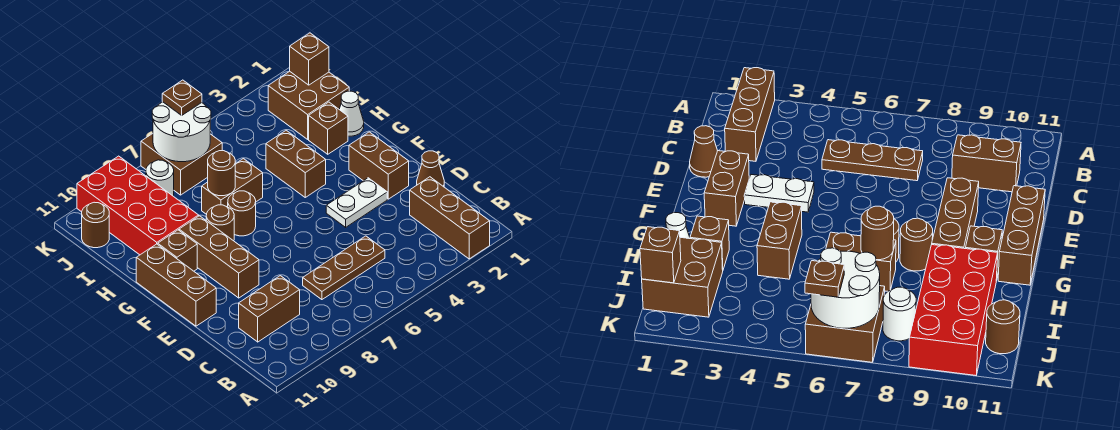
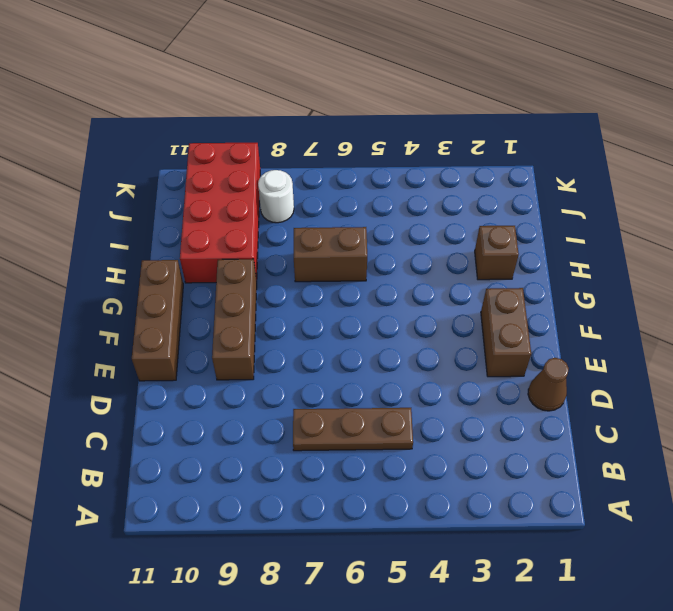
none -> brown brick A2:C2 level 1
none -> brown brick C9:C10 level 1
none -> white plate E3:E4 level 1

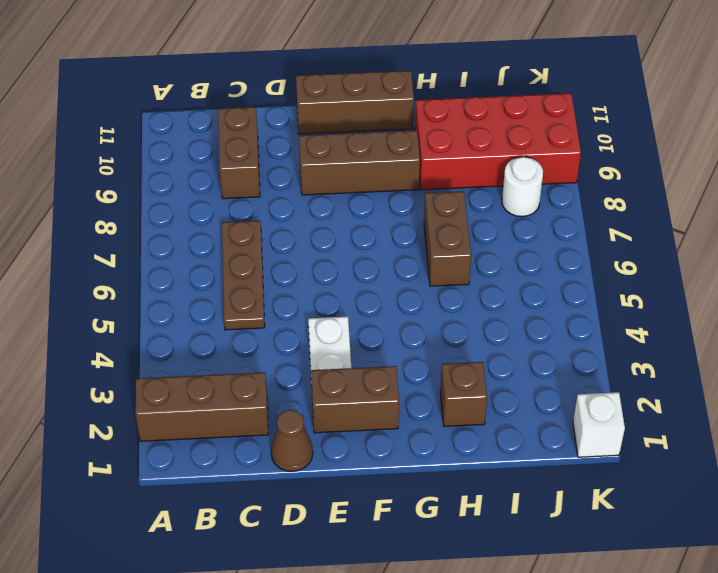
white brick K1 level 1 -> none
none -> brown brick G4:H4 level 1
none -> brown round brick G7 level 1
none -> brown round brick G8 level 1

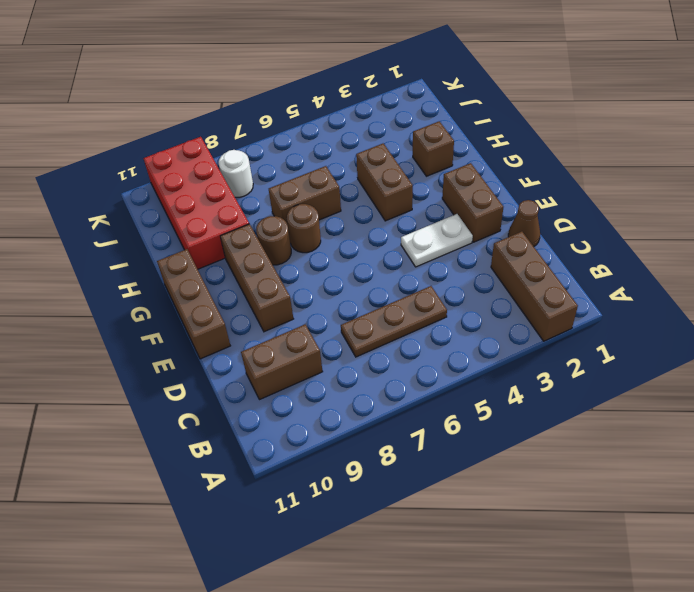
none -> brown brick G10 level 1
none -> white cone H1 level 1
none -> brown brick I1:J2 level 1

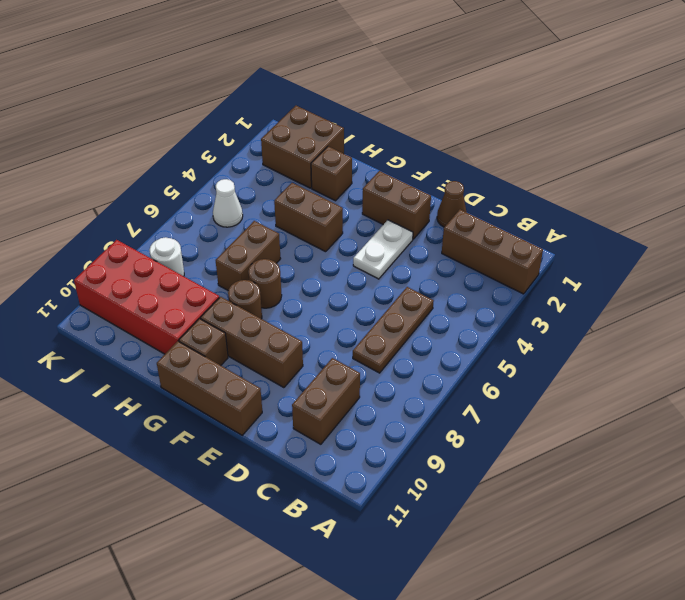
white cone J5 level 1 -> white cone H1 level 1
none -> brown brick J6:K7 level 1
none -> brown round brick J11 level 1
none -> brown round brick H7 level 2

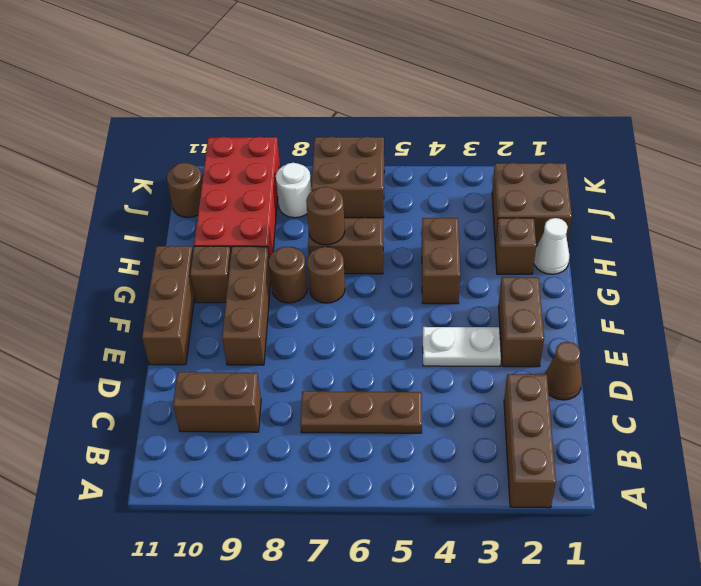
none -> brown brick J1 level 2
none -> white round brick J6:K7 level 2
none -> brown plate K6 level 3

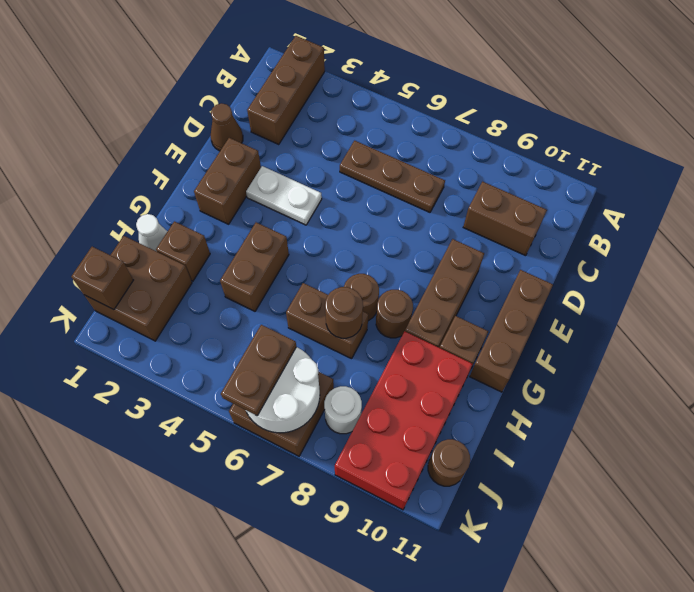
brown plate J6:K6 level 3 -> brown plate K6 level 3

